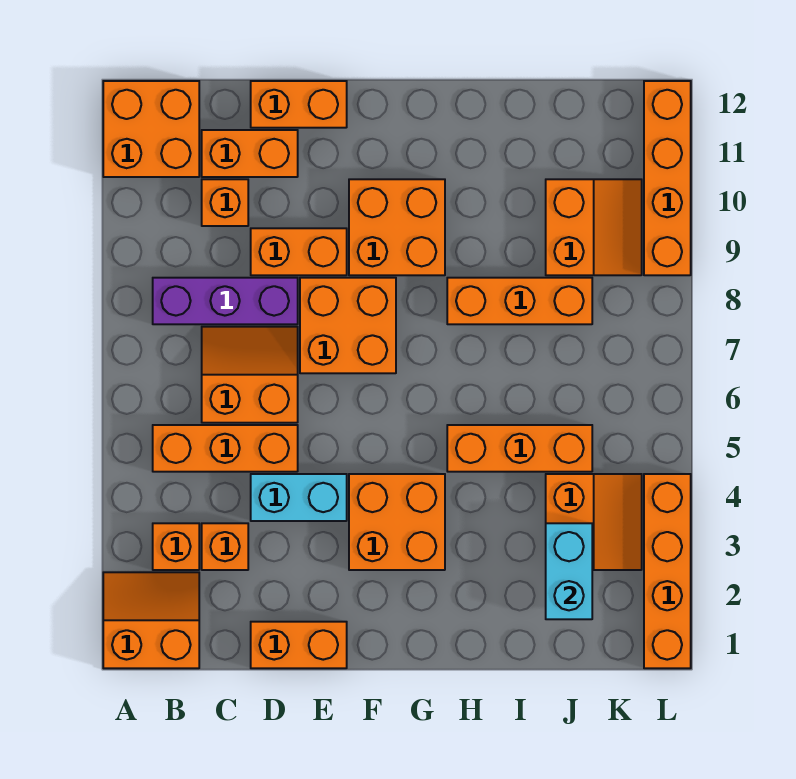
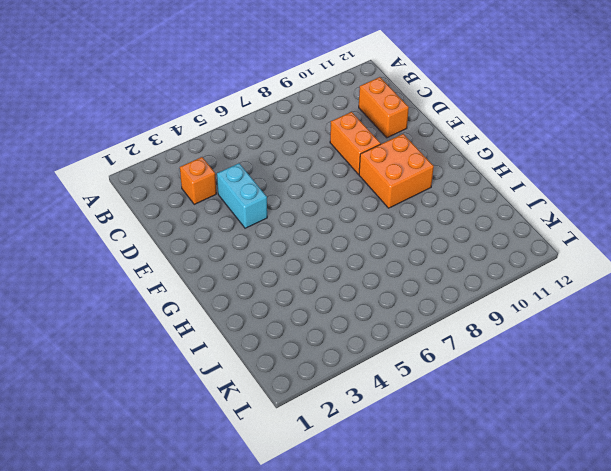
none -> orange slope A1:B2 level 1 top 1
none -> orange brick A11:B12 level 1
none -> orange brick B3 level 1

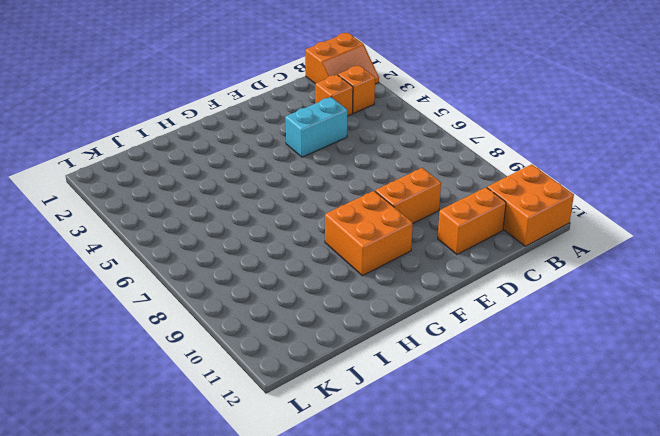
none -> orange brick B5:D5 level 1
none -> purple brick B8:D8 level 1
none -> orange slope C6:D7 level 1 top 6

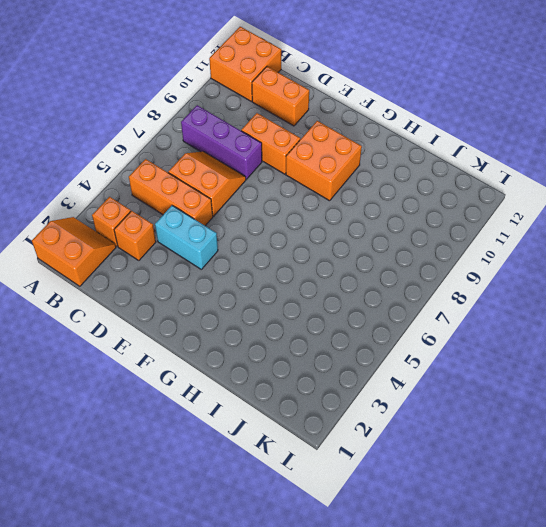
none -> orange brick C10 level 1
none -> orange brick D1:E1 level 1
none -> orange brick D12:E12 level 1

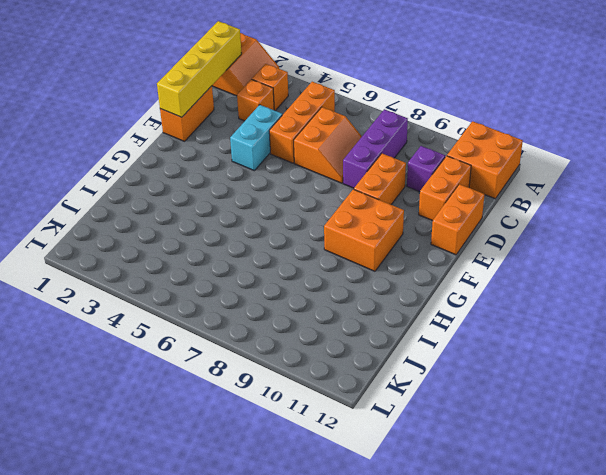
yellow brick B1:E1 level 2 -> none
purple brick C10 level 1 -> orange brick C10 level 1
none -> orange brick E7:F8 level 1
none -> orange brick F3:G4 level 1
none -> orange brick H5:J5 level 1

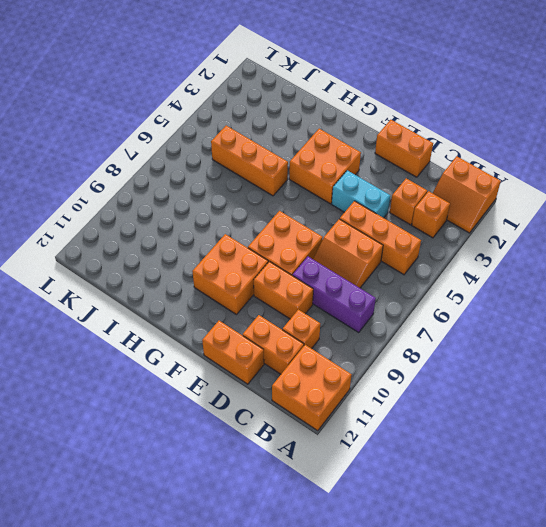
none -> orange brick H8:J8 level 1
none -> orange slope J3:K4 level 1 top J
none -> orange slope J9:K10 level 1 top J

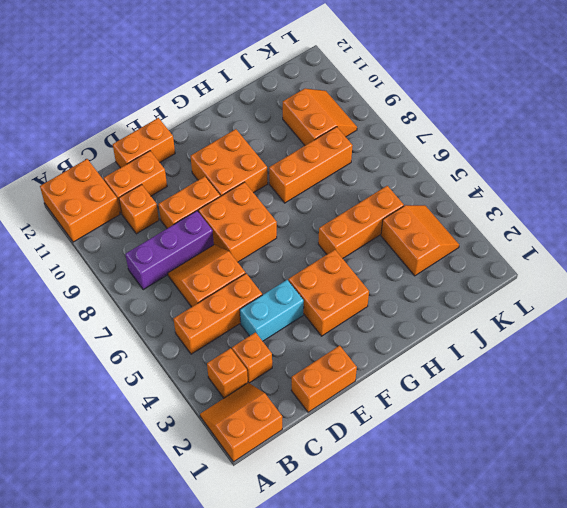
none -> orange brick L1:L4 level 1
none -> orange brick L9:L12 level 1
none -> cyan brick J2:J3 level 2

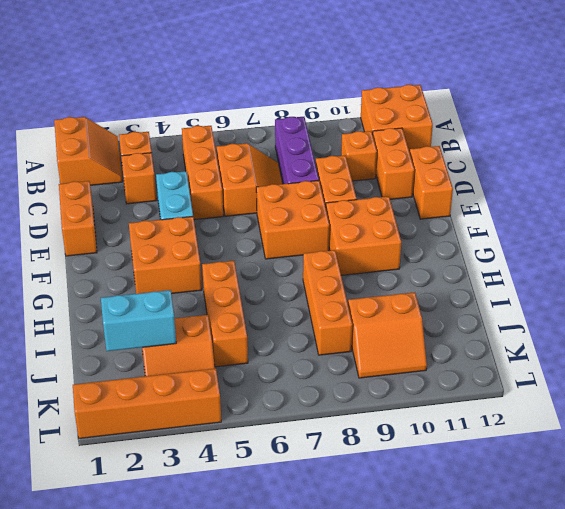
none -> orange brick L9:L12 level 1

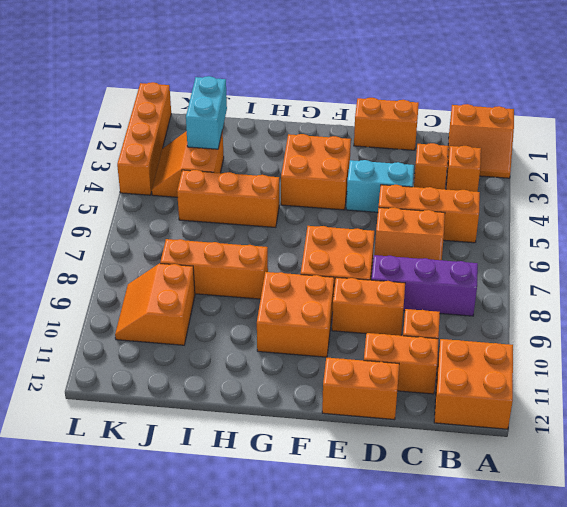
none -> orange brick L9:L12 level 1

